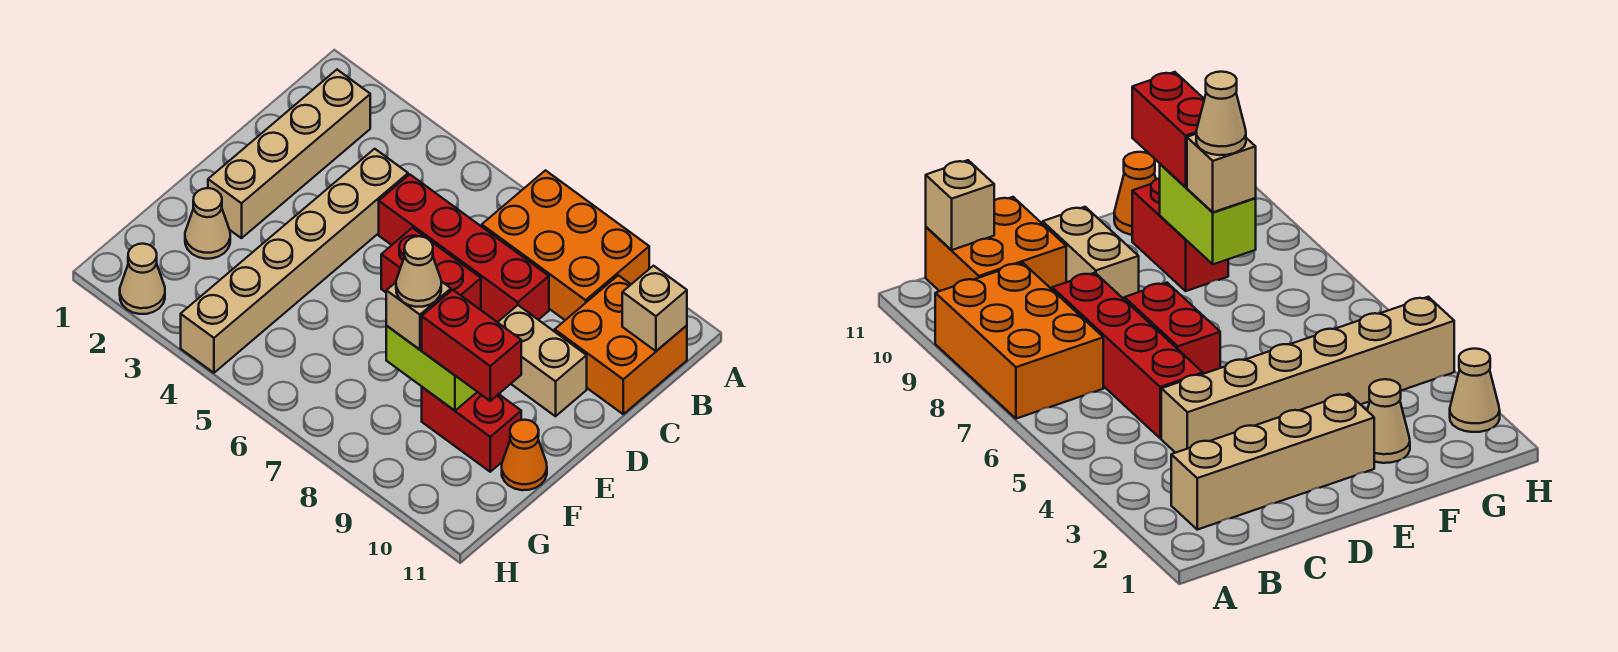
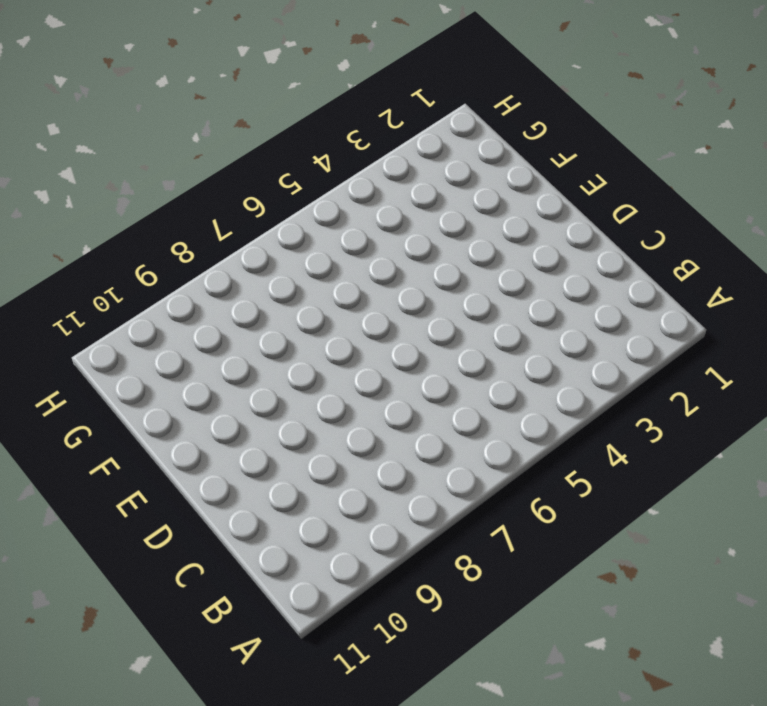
none -> orange brick A7:B9 level 1
none -> tan brick B2:E2 level 1
none -> orange brick B10:C11 level 1

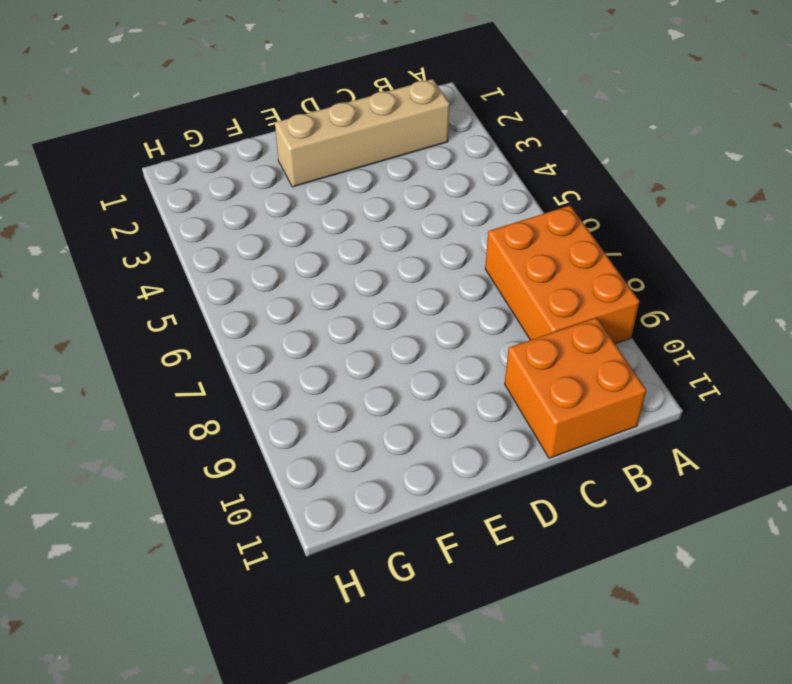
none -> tan brick C4:H4 level 1
none -> red brick C5:C8 level 1
none -> red brick D6:D7 level 1

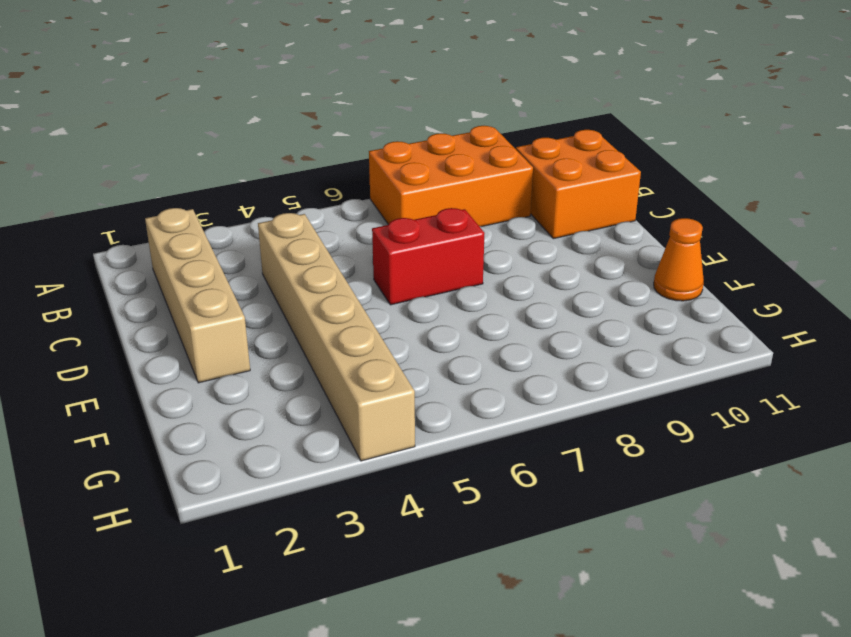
none -> red brick C5:C8 level 1
none -> tan brick D9:D10 level 1
none -> tan cone F2 level 1

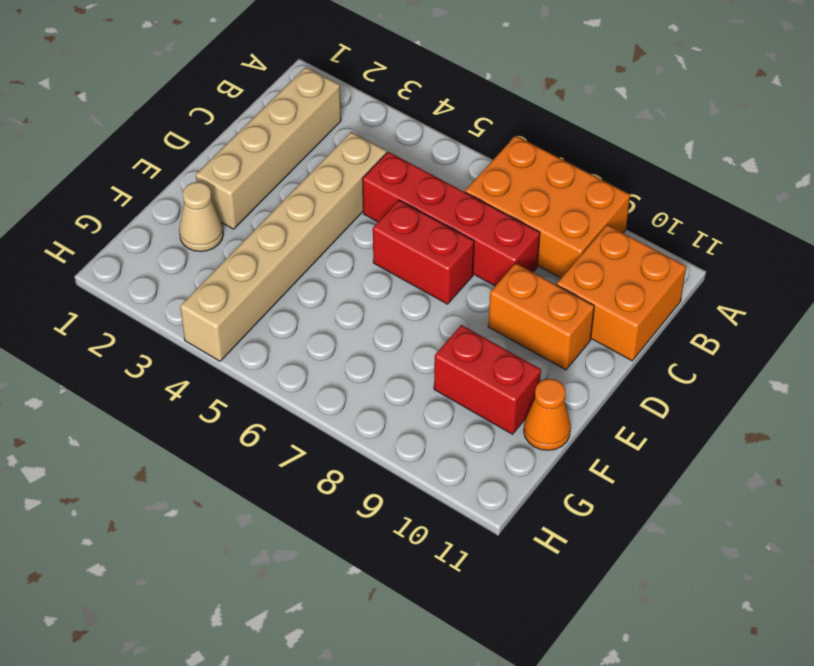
orange brick D9:D10 level 1 -> tan brick D9:D10 level 1
none -> tan cone H2 level 1
none -> tan brick B11 level 2
none -> lime brick F8:F9 level 2

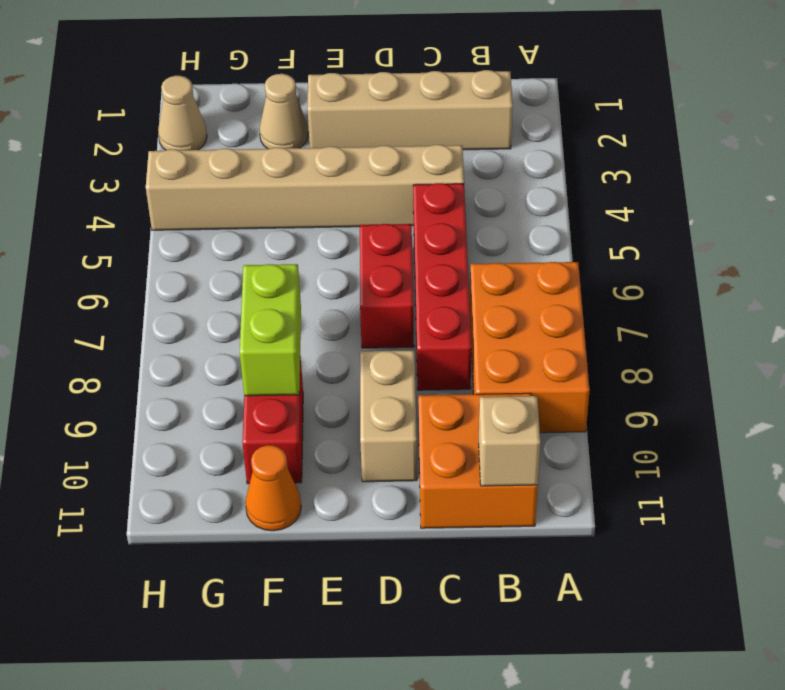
none -> tan brick F8 level 3
none -> red brick F9:F10 level 3
none -> tan cone F8 level 4

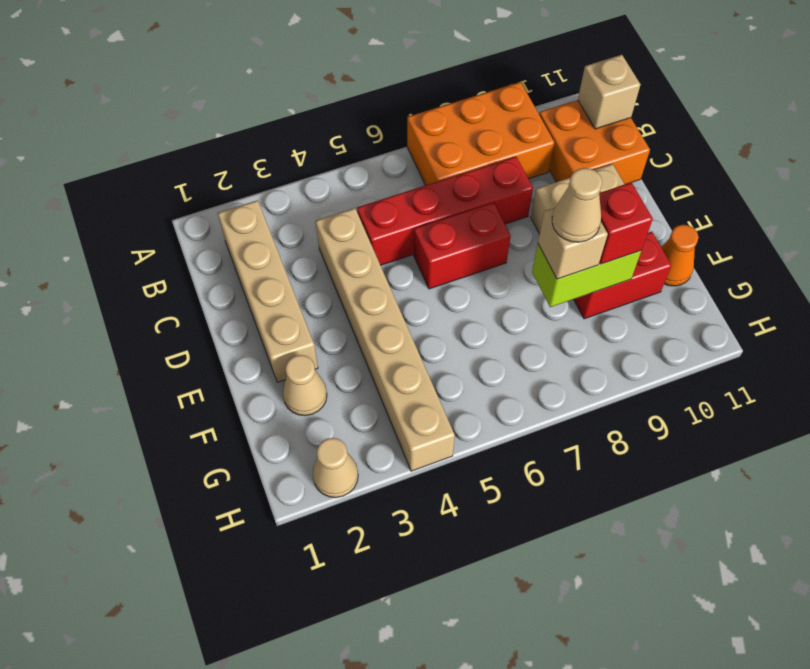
red brick F9 level 3 -> red brick F9:F10 level 3

